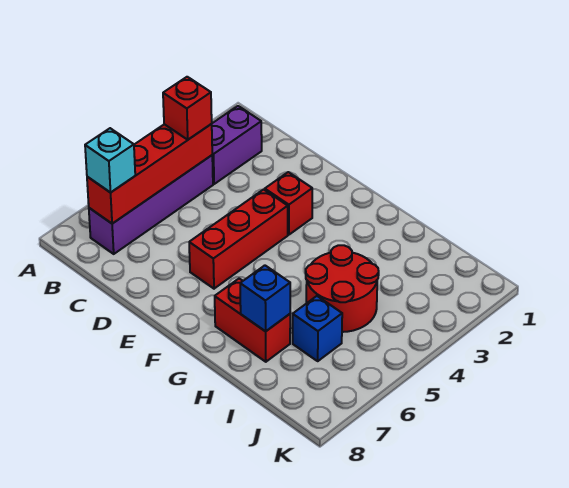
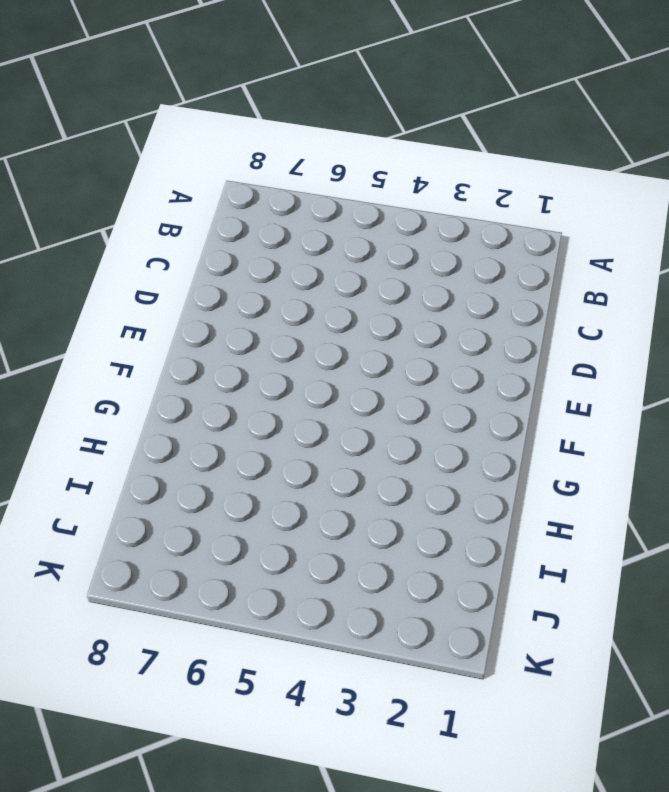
none -> purple brick B2:B3 level 1
none -> purple brick B4:B7 level 1

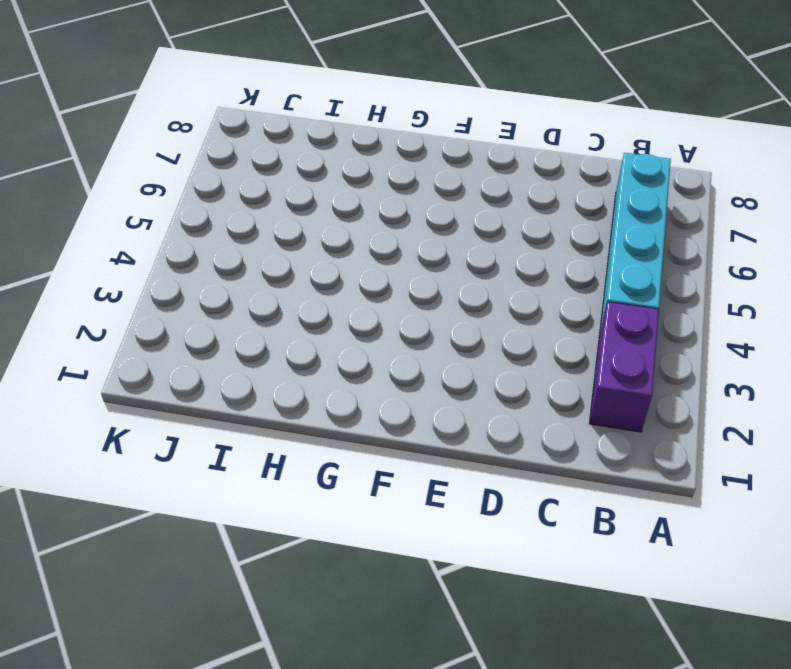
cyan brick B4:B7 level 1 -> purple brick B4:B7 level 1
none -> red brick E3 level 1
none -> red brick E4:E6 level 1

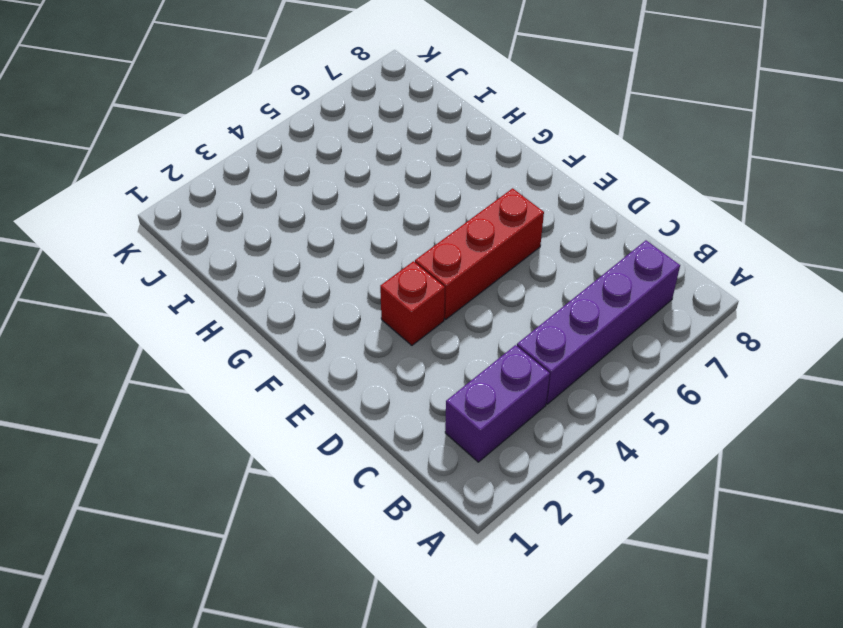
none -> red brick G7:H7 level 1
none -> red round brick H4:I5 level 1

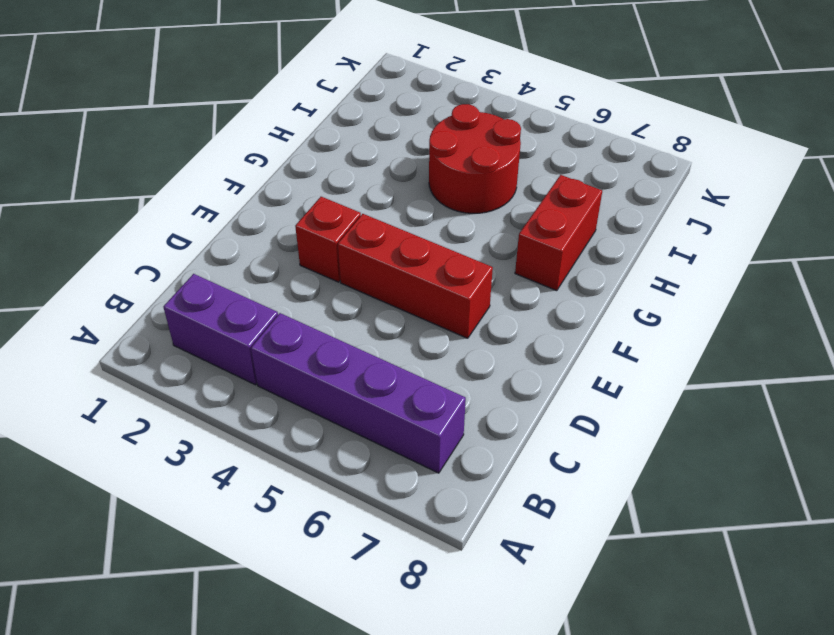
none -> blue brick I6 level 1
none -> red brick B4:B7 level 2

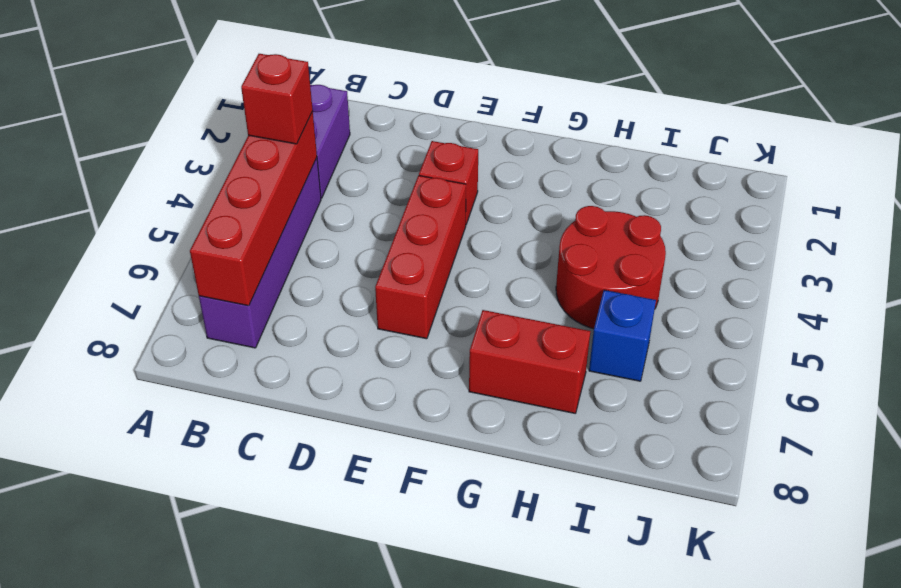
none -> blue brick H7 level 2
none -> cyan brick B7 level 3

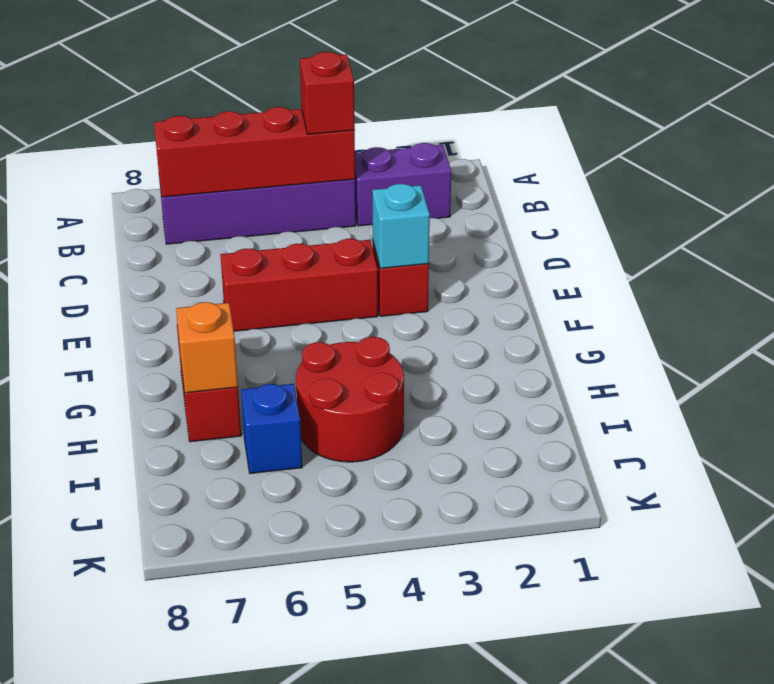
cyan brick E3 level 2 -> cyan brick B7 level 3
orange brick H7 level 2 -> blue brick H7 level 2

